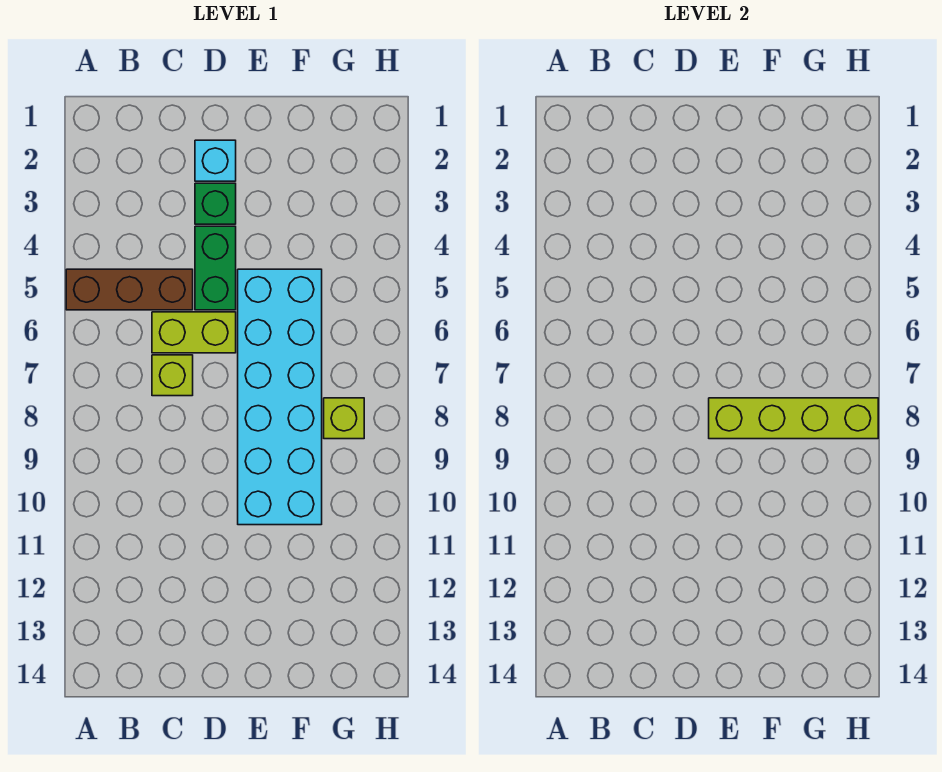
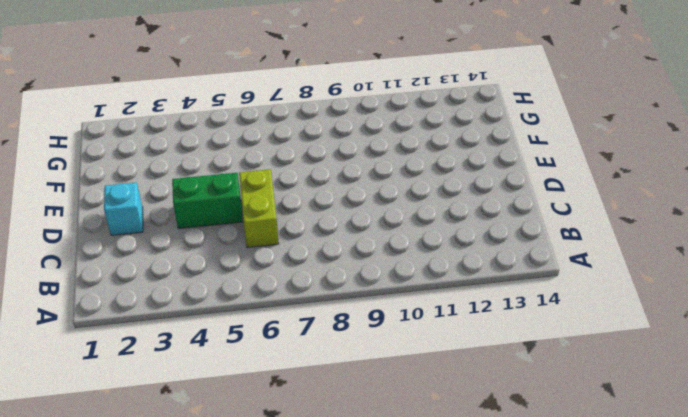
none -> brown brick A5:C5 level 1
none -> lime brick C7 level 1

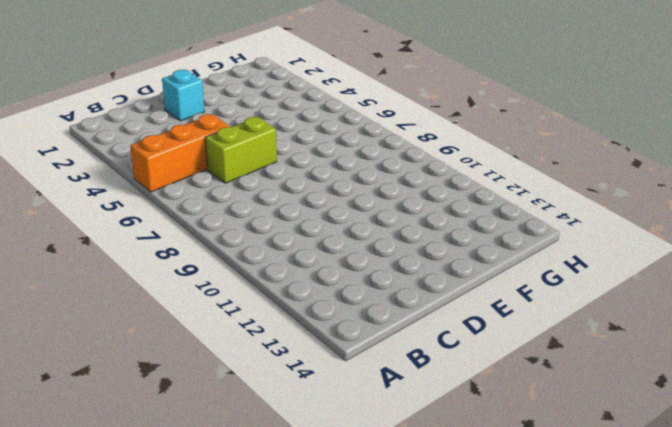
orange brick A5:C5 level 1 -> brown brick A5:C5 level 1
none -> lime brick C7 level 1
none -> green brick D3 level 1

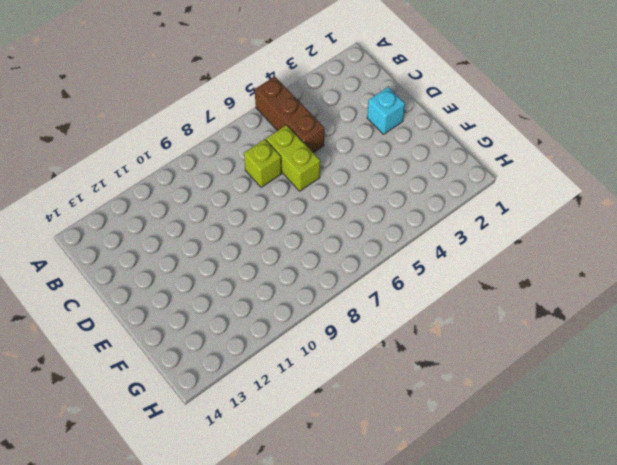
none -> green brick D3 level 1
none -> green brick D4:D5 level 1

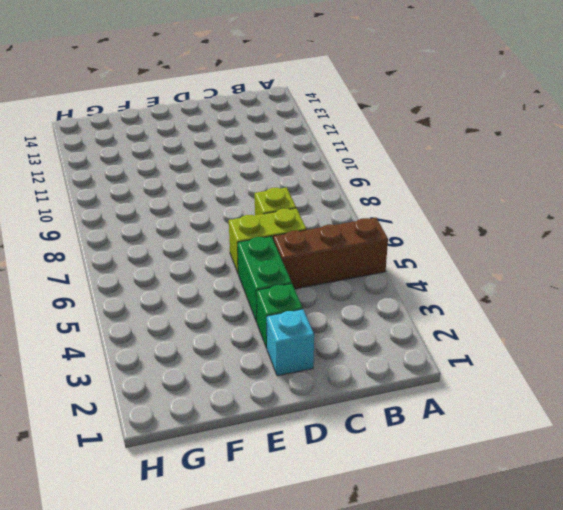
none -> cyan brick E5:F10 level 1
none -> lime brick G8 level 1

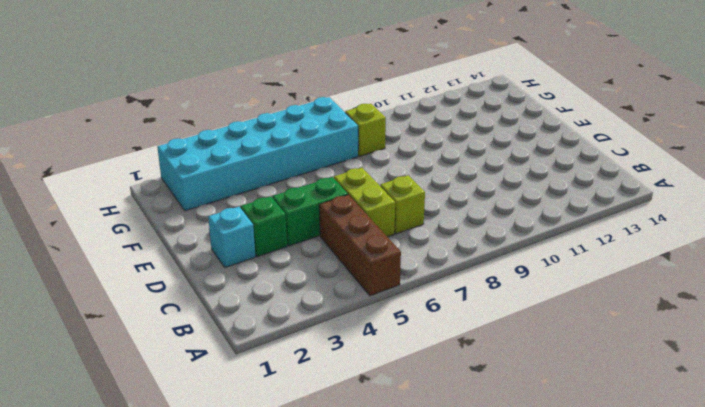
cyan brick G2:H7 level 1 -> cyan brick E5:F10 level 1
none -> lime brick E8:H8 level 2

